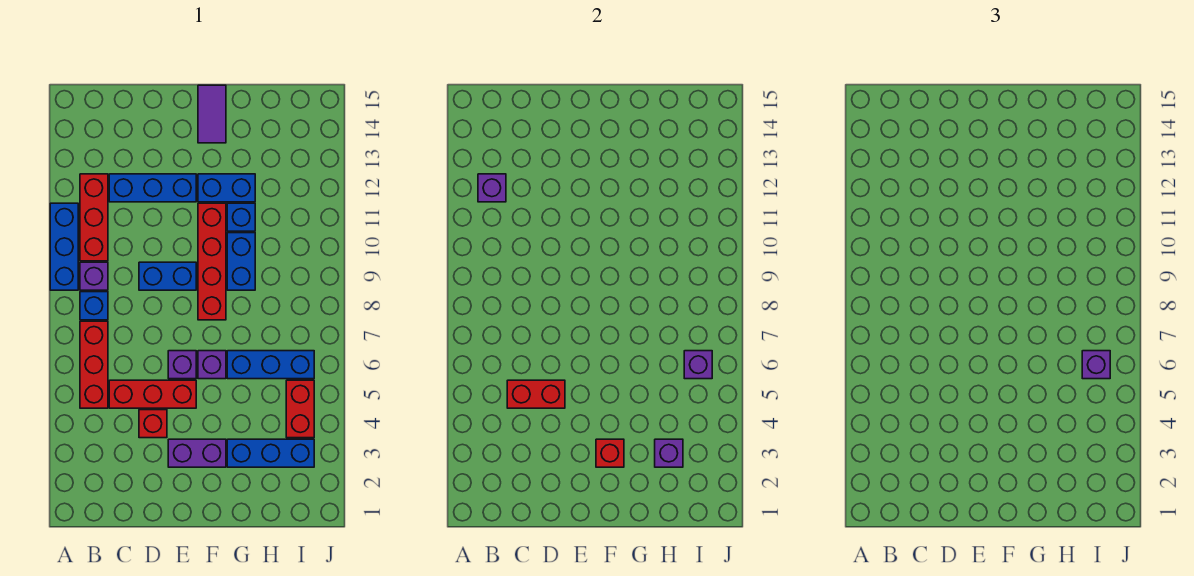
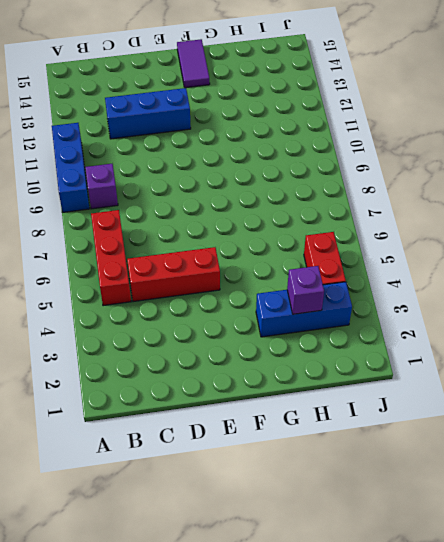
none -> blue brick B8 level 1
none -> red brick B10:B12 level 1
none -> red brick D4 level 1

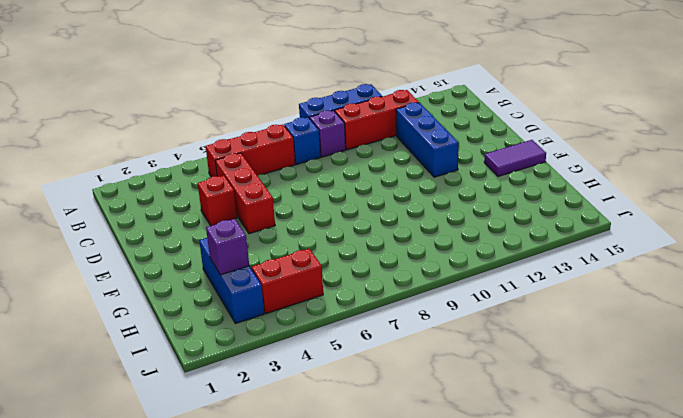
none -> blue brick D9:E9 level 1
none -> purple brick E3:F3 level 1
none -> purple brick E6 level 1

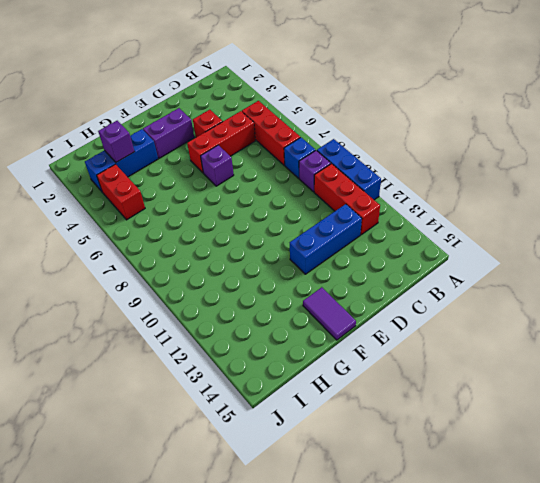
none -> blue brick D9:E9 level 1
none -> purple brick F6 level 1
none -> red brick F8:F11 level 1

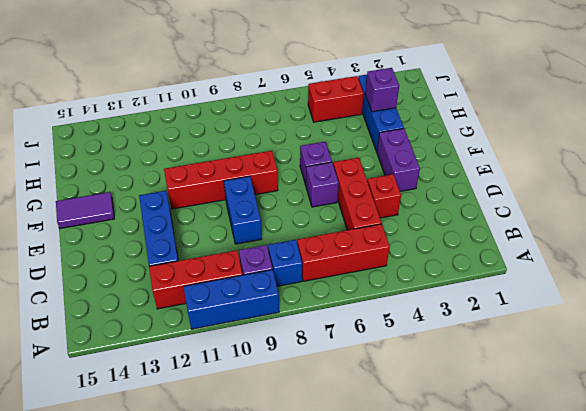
none -> blue brick F12:G12 level 1
none -> blue brick G6:I6 level 1
none -> blue brick G9:G10 level 1

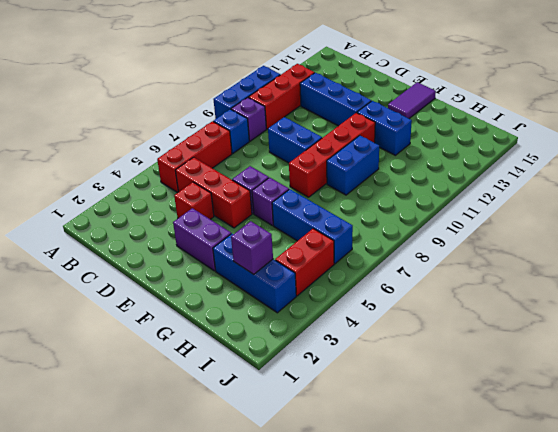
none -> blue brick G11 level 1
none -> purple brick B12 level 2
none -> red brick C5:D5 level 2

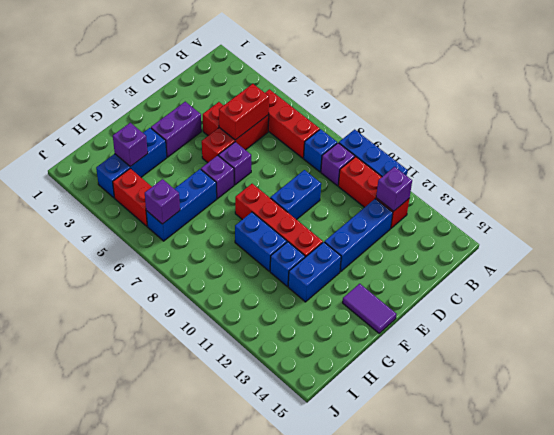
none -> red brick F3 level 2
none -> purple brick I6 level 3

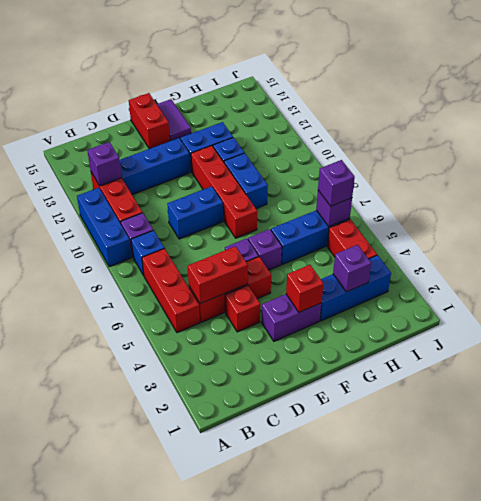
red brick E14:E15 level 1 -> none

